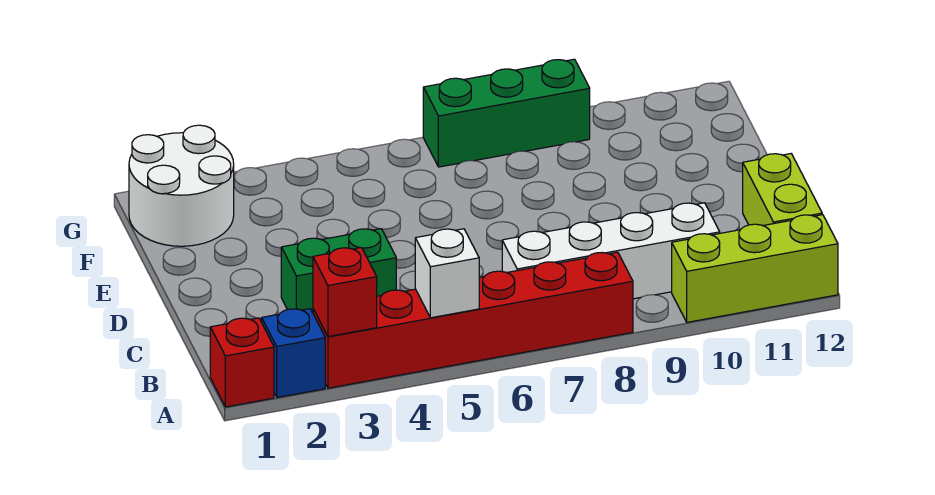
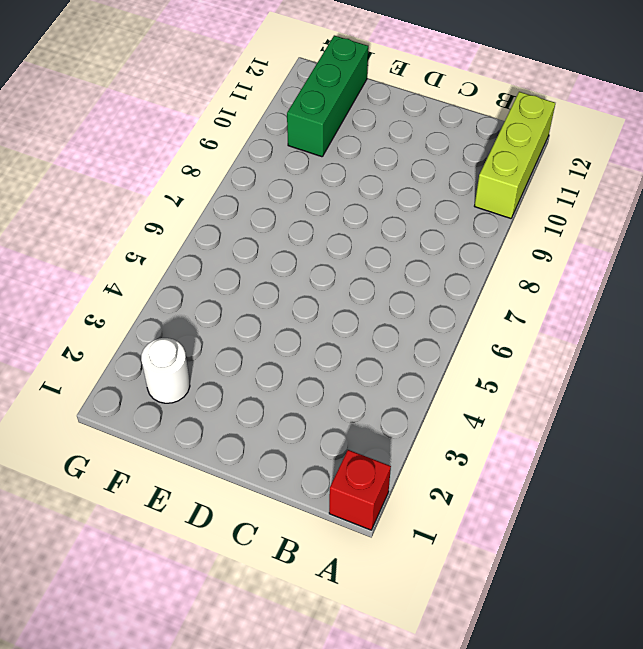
white round brick F2 level 1 -> white round brick F1:G2 level 1
green brick F10:F12 level 1 -> green brick G7:G9 level 1
none -> blue brick A2 level 1
none -> red brick A3:A8 level 1

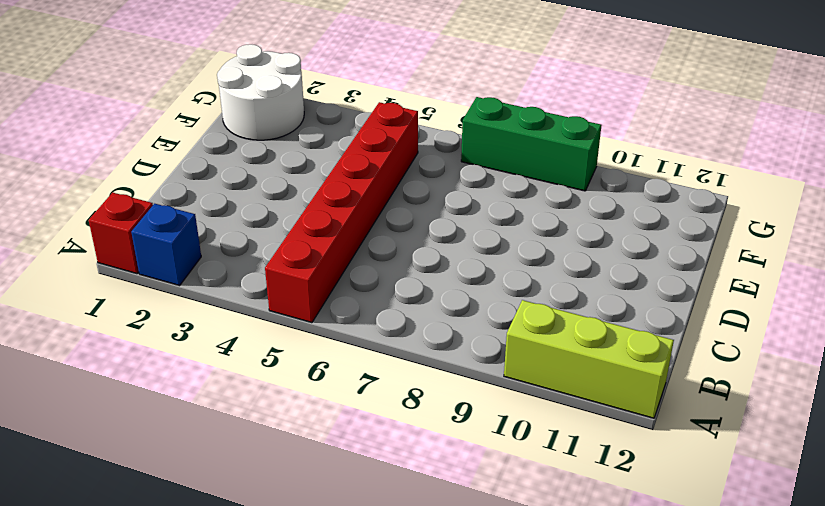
red brick A5:F5 level 1 -> red brick A3:A8 level 1
none -> white brick B7:B10 level 1
none -> lime brick B12:C12 level 1

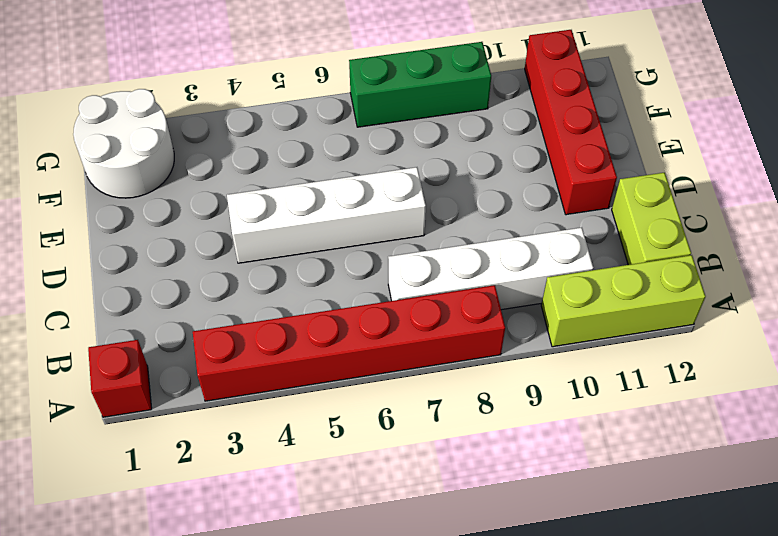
white brick D4:D7 level 1 -> none
red brick D11:G11 level 1 -> none
none -> blue brick A2 level 1
none -> green brick C3:C4 level 1

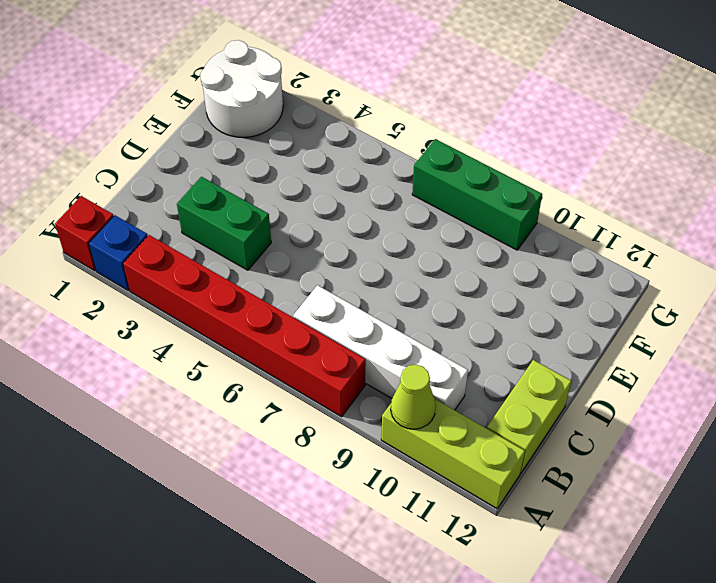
lime cone A10 level 2 -> none
none -> red brick A3 level 2
none -> white brick A5 level 2

